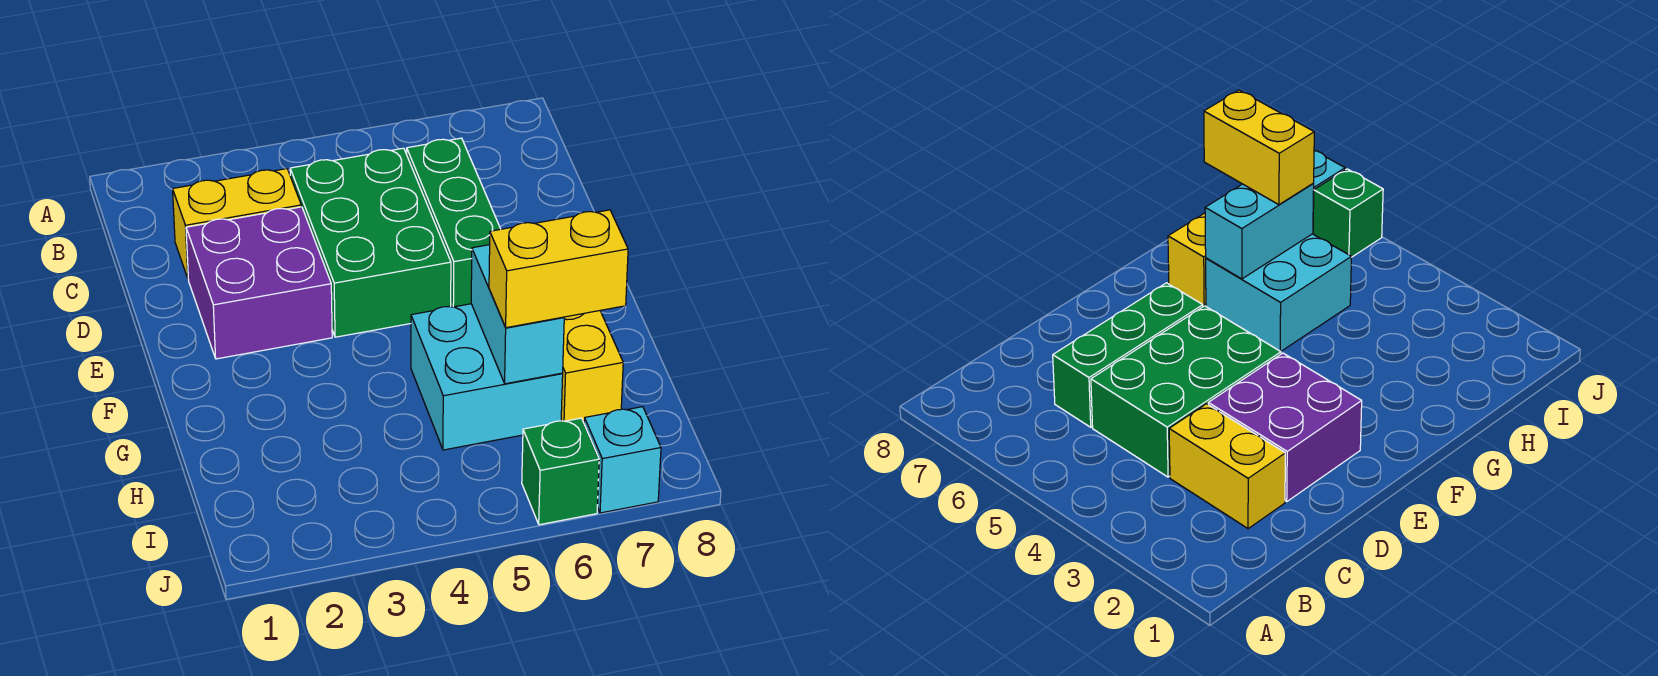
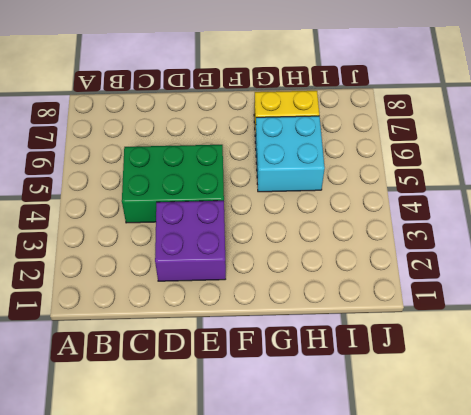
none -> yellow brick C2:C3 level 1
none -> green brick C6:E6 level 1

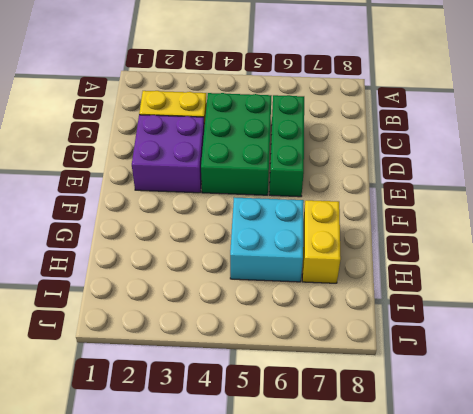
none -> green brick J6 level 1
none -> cyan brick J7 level 1

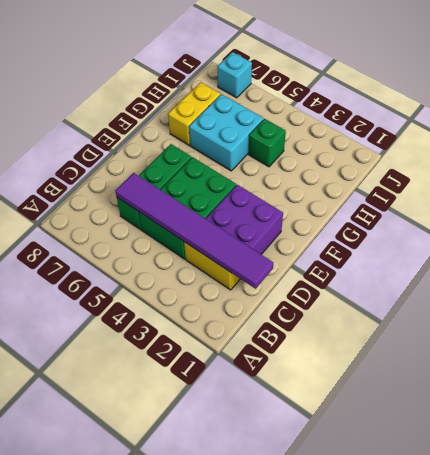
purple tile C1:C6 level 2 -> none
green brick H4 level 1 -> green brick J6 level 1
none -> cyan brick G6:H6 level 2
none -> yellow brick H6:H7 level 3

